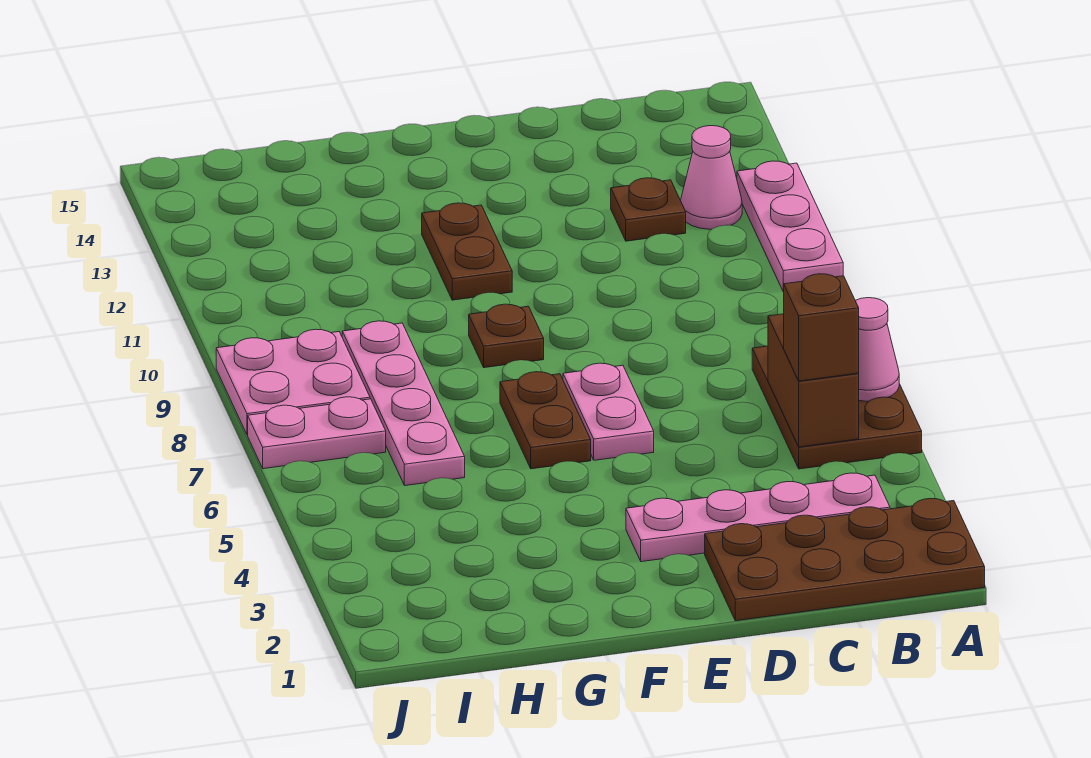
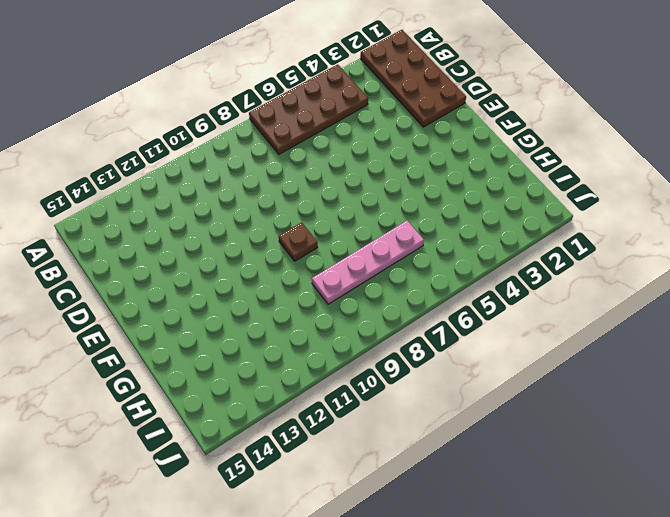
brown plate A4:B7 level 1 -> brown plate A5:B7 level 1
none -> pink plate A10:A12 level 1
none -> pink plate B3:E3 level 1
none -> pink cone B12 level 1

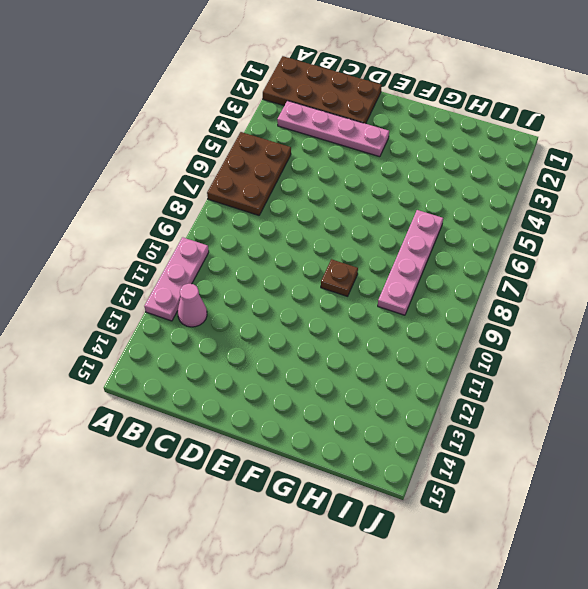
none -> brown plate C12 level 1
none -> pink plate E6:E7 level 1
none -> brown plate F6:F7 level 1

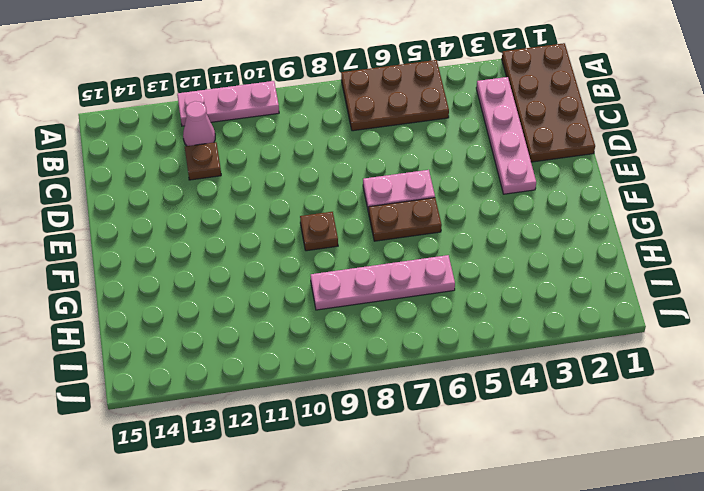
none -> brown plate F11:F12 level 1
none -> pink plate I7:J7 level 1
none -> pink plate I8:J9 level 1

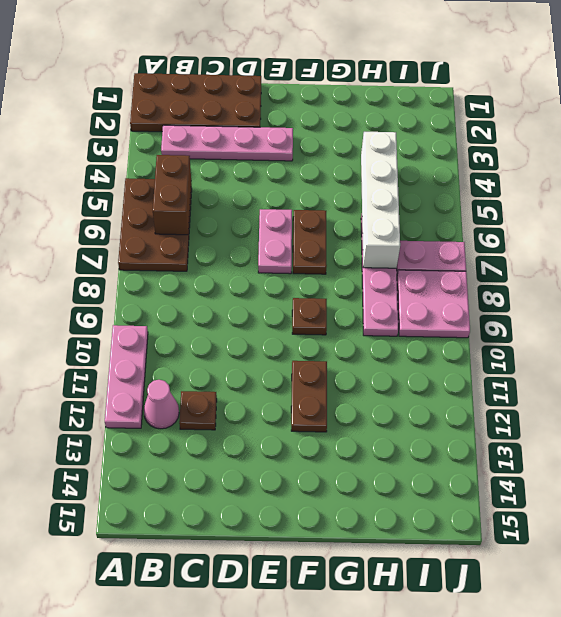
white brick H4:H7 level 2 -> none
none -> pink cone A6 level 2
none -> brown brick B5 level 3

